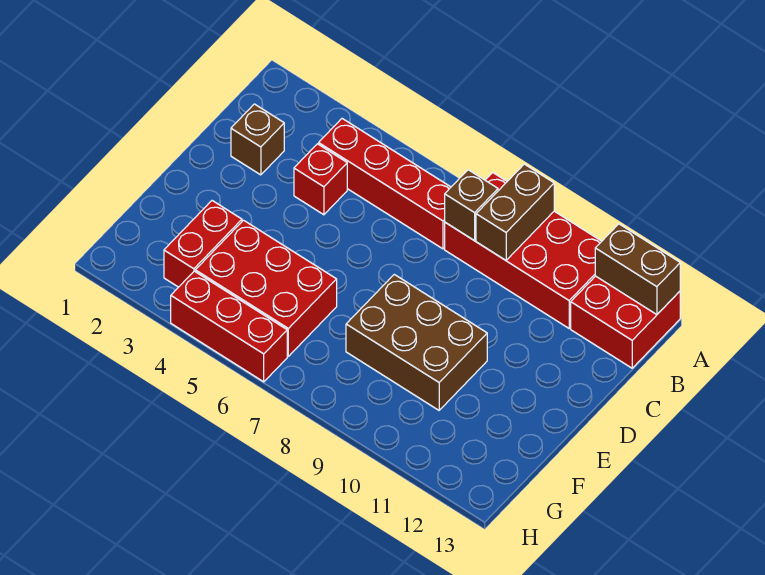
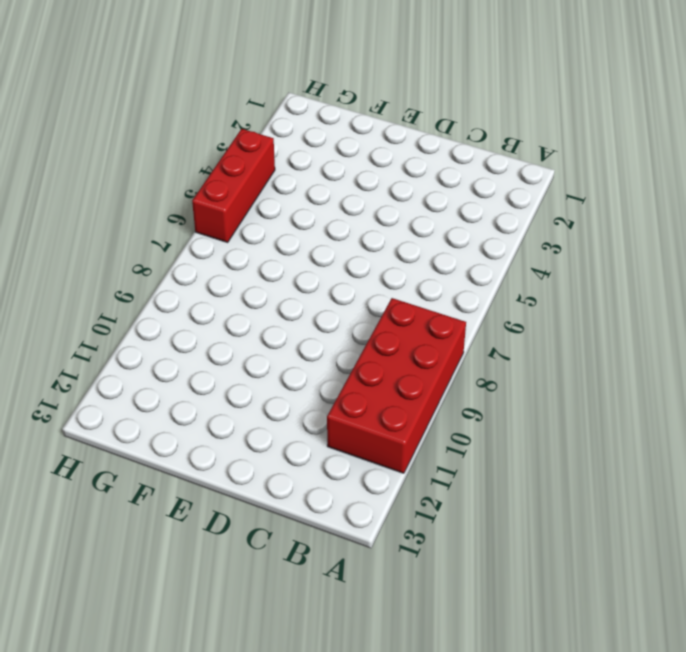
none -> red brick A12:B13 level 1
none -> red brick B4:B7 level 1
none -> brown brick C2 level 1

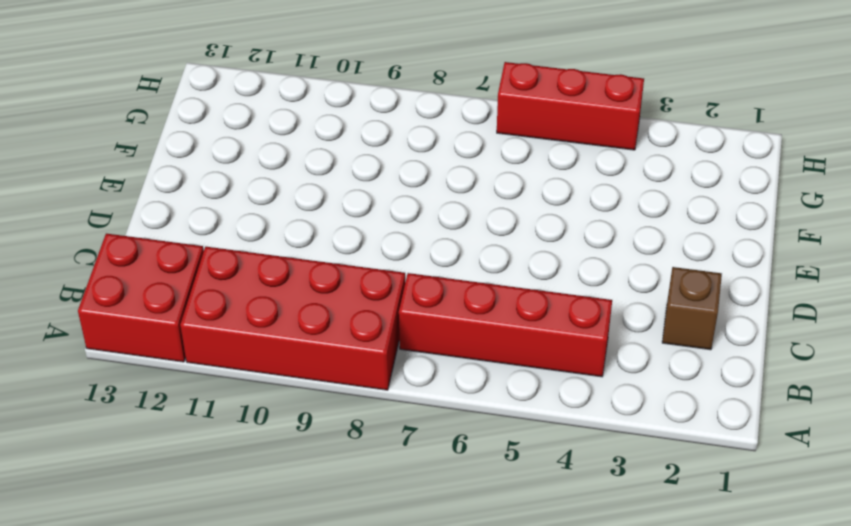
none -> red brick C4 level 1
none -> brown brick E8:F10 level 1
none -> red brick F3:G3 level 1

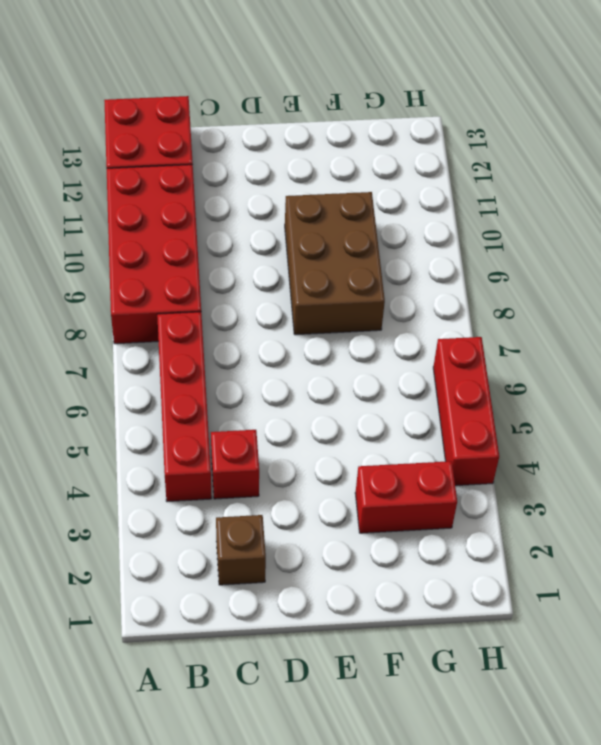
none -> red brick F4:G6 level 1
none -> brown brick A9:B9 level 2
none -> brown brick A12:A13 level 2

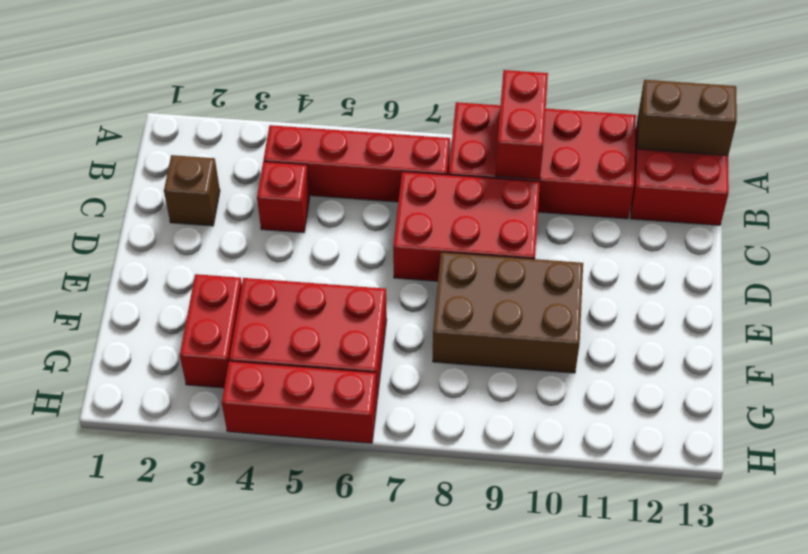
red brick A9:B9 level 2 -> brown brick A9:B9 level 2
red brick C7:D9 level 1 -> none
none -> brown brick B8 level 2

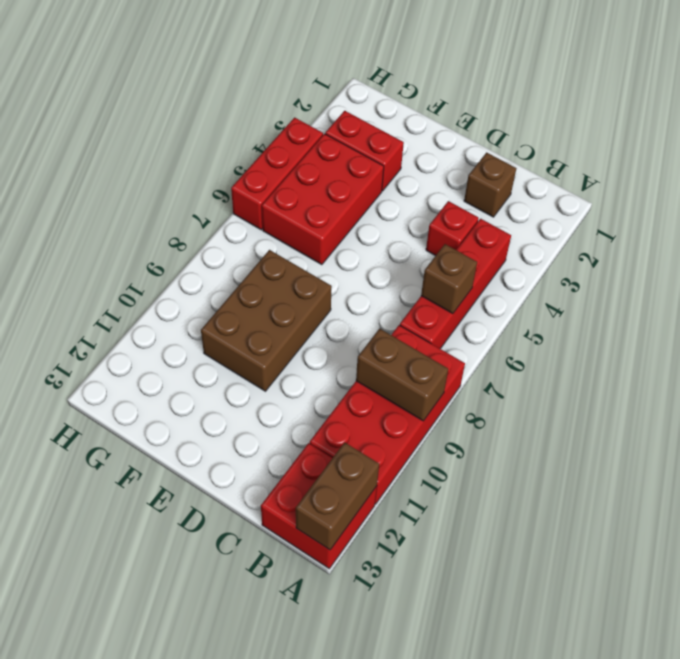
brown brick B6 level 2 -> brown brick B8 level 2

